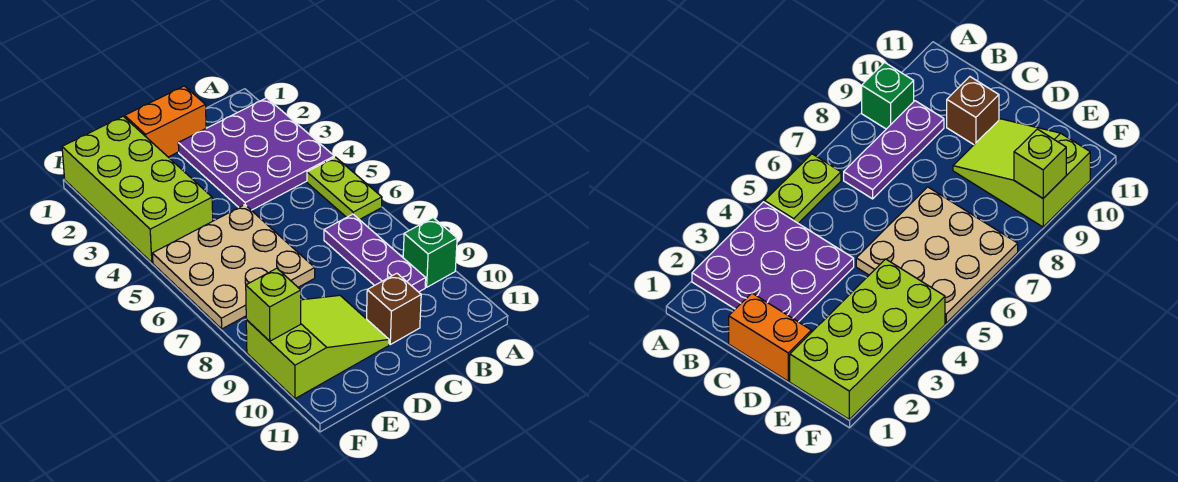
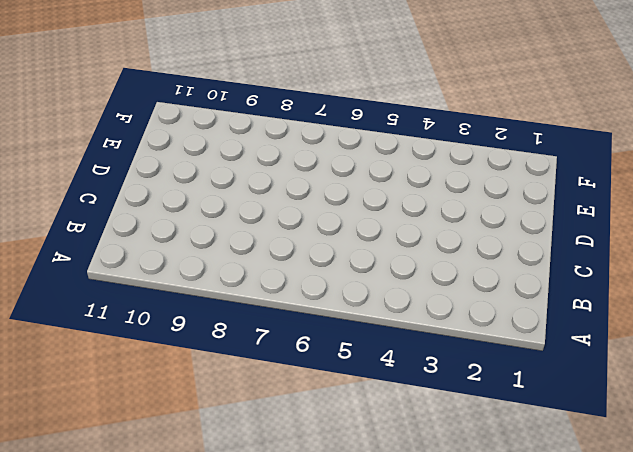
none -> purple plate A2:C4 level 1
none -> lime plate A5:A6 level 1

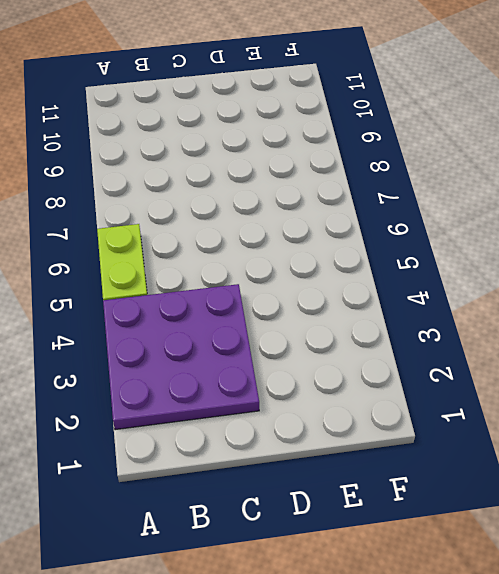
none -> green brick A9 level 1
none -> purple plate B7:B9 level 1

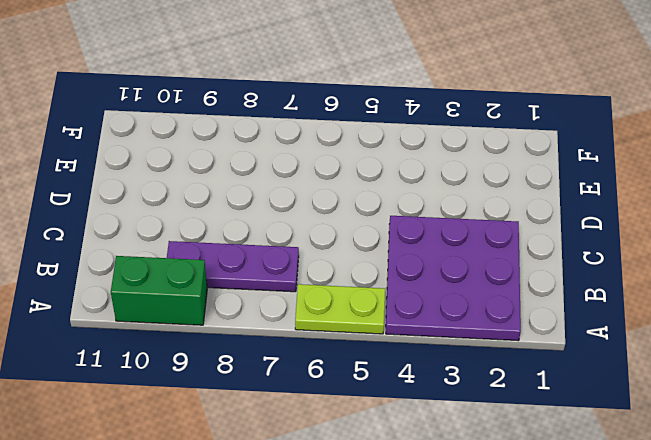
green brick A9:A10 level 1 -> green brick A9 level 1
none -> orange brick C1:D1 level 1
none -> brown brick C10 level 1

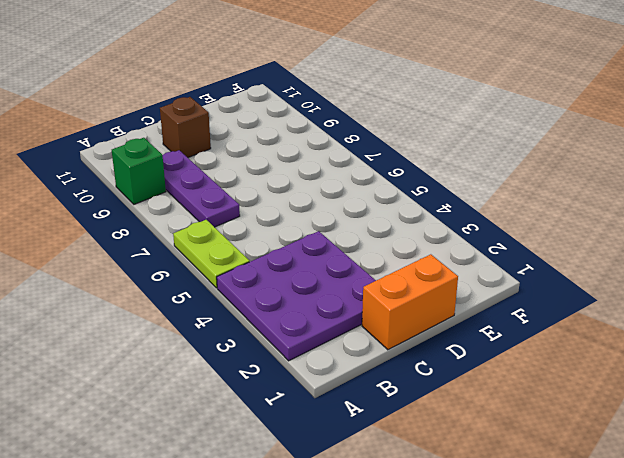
none -> tan plate D5:F7 level 1
none -> lime slope D9:F10 level 1 top F

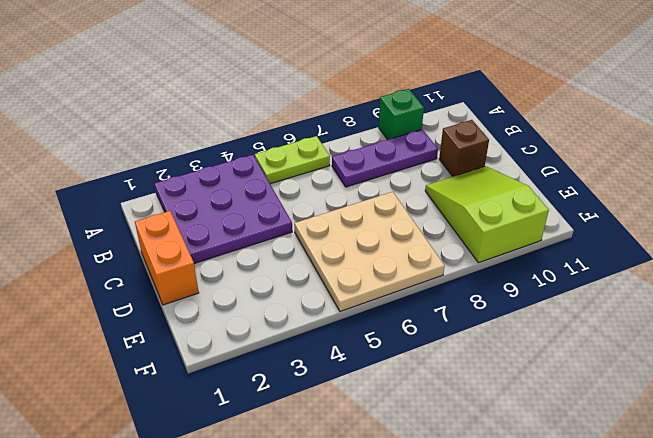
none -> lime brick E1:F4 level 1
none -> lime brick F9 level 2

